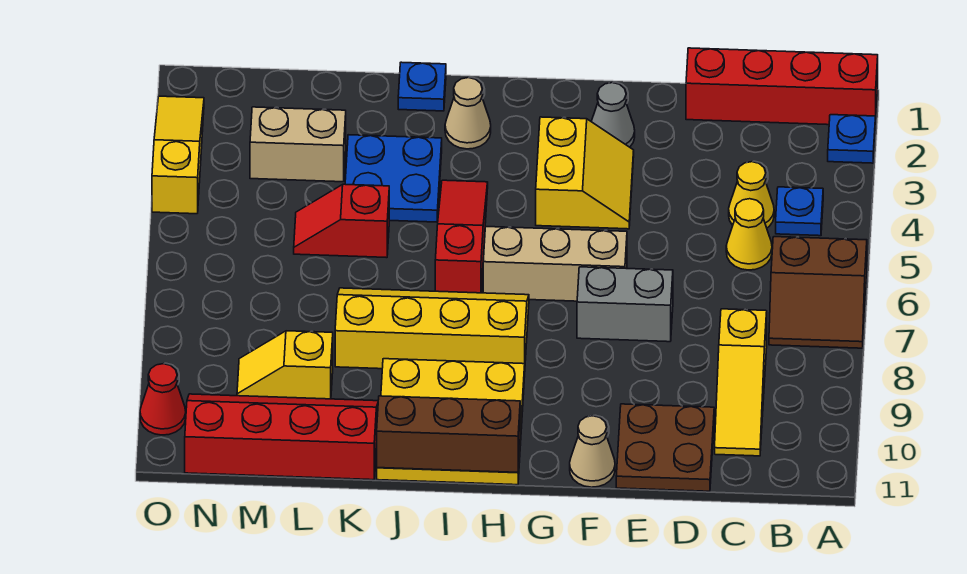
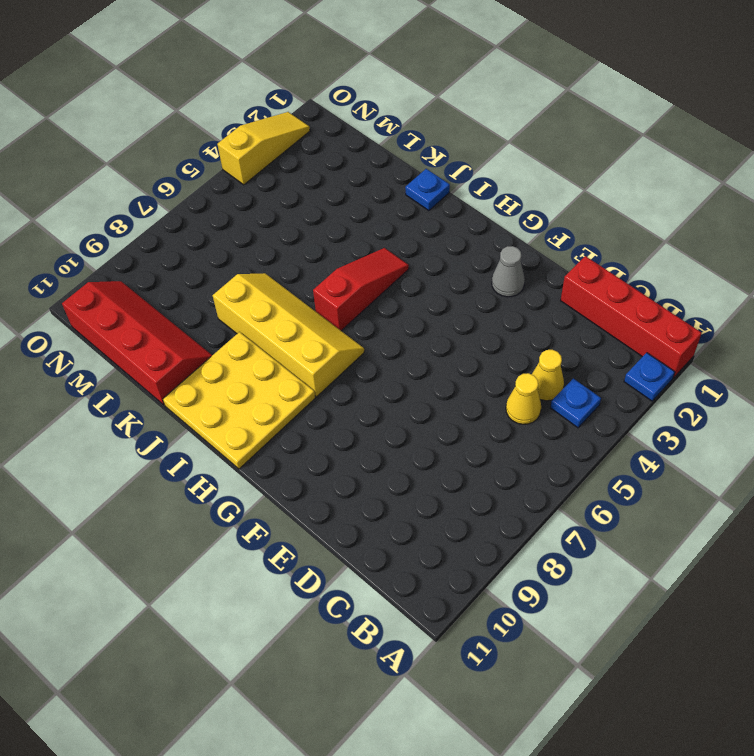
none -> brown slope A6:B7 level 1 top 6
none -> yellow slope C8:C10 level 1 top 8
none -> brown plate D10:E11 level 1

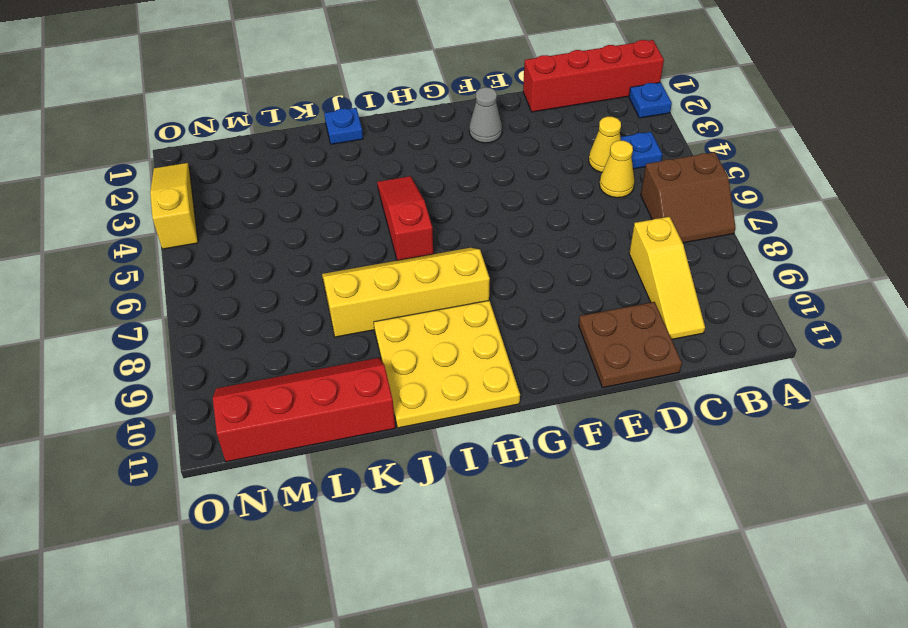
none -> grey brick E7:F7 level 1
none -> yellow slope F3:G4 level 1 top G
none -> tan brick F6:H6 level 1

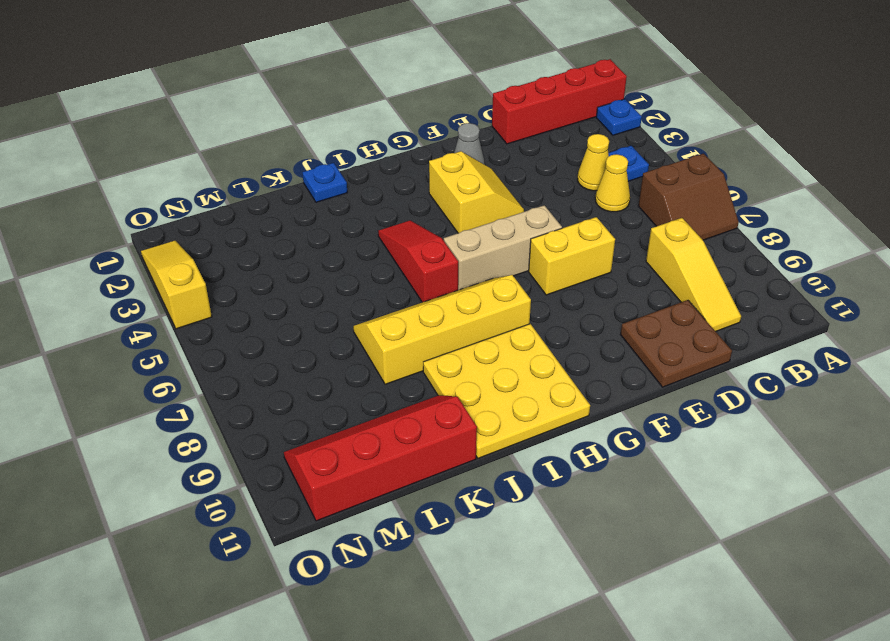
yellow brick E7:F7 level 1 -> grey brick E7:F7 level 1
none -> tan cone F11 level 1
none -> tan cone I2 level 1
none -> blue plate J3:K4 level 1

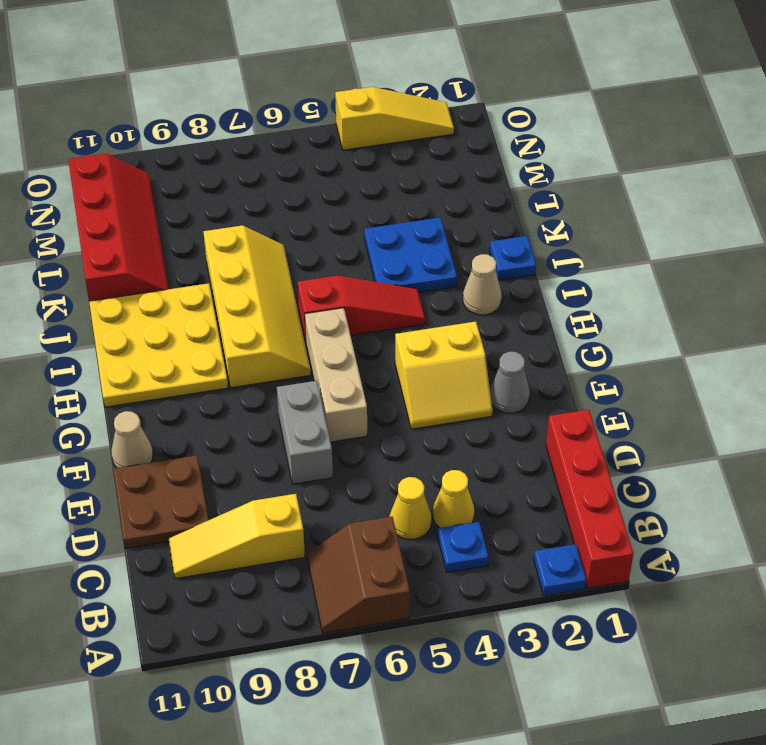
none -> red slope K5:L5 level 1 top K
none -> tan brick L3:M3 level 1
none -> yellow slope L9:M9 level 1 top L

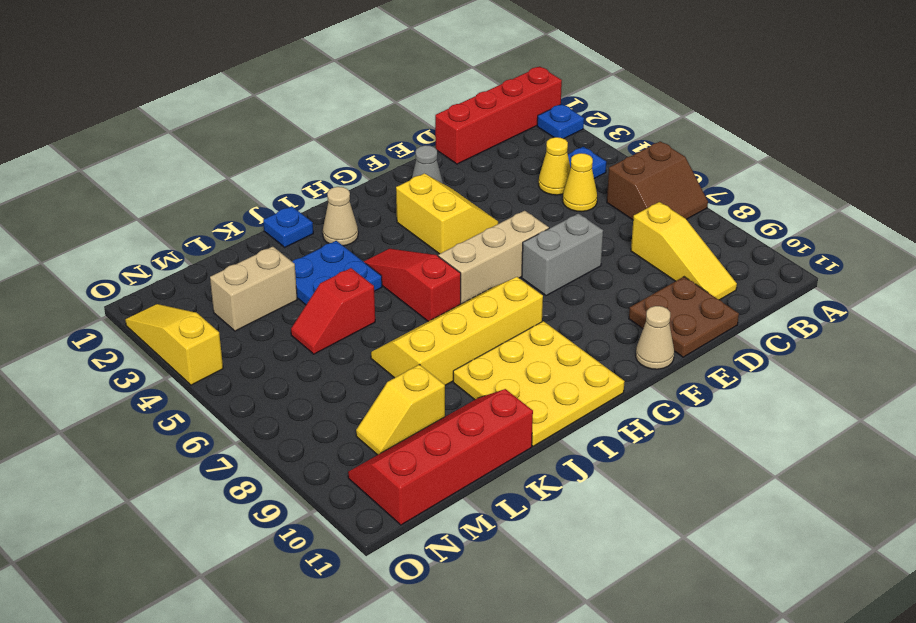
none -> red cone O10 level 1
none -> brown brick H11:J11 level 2

